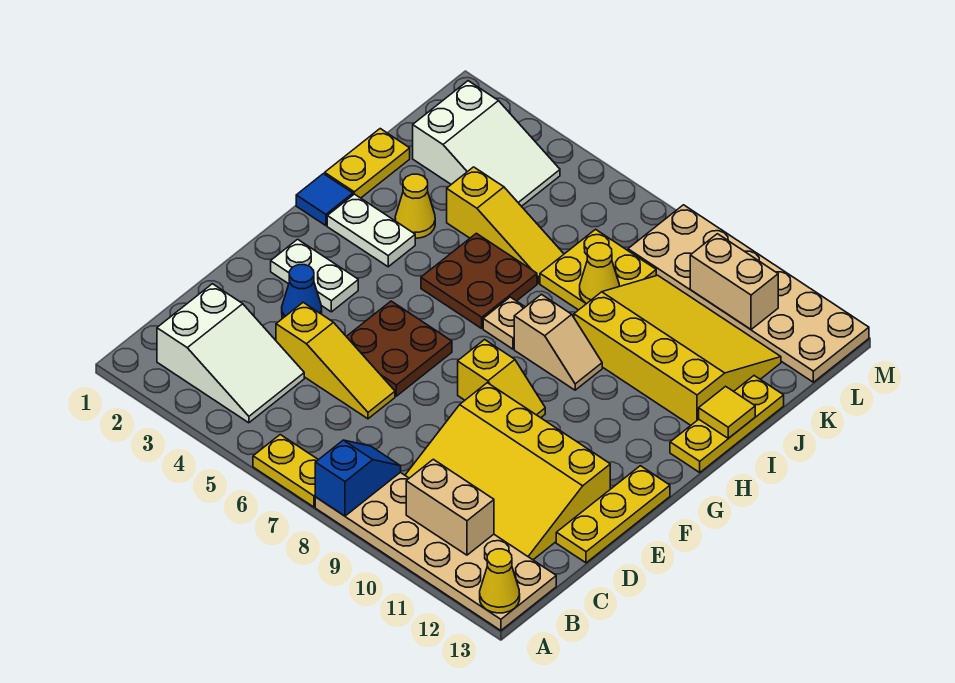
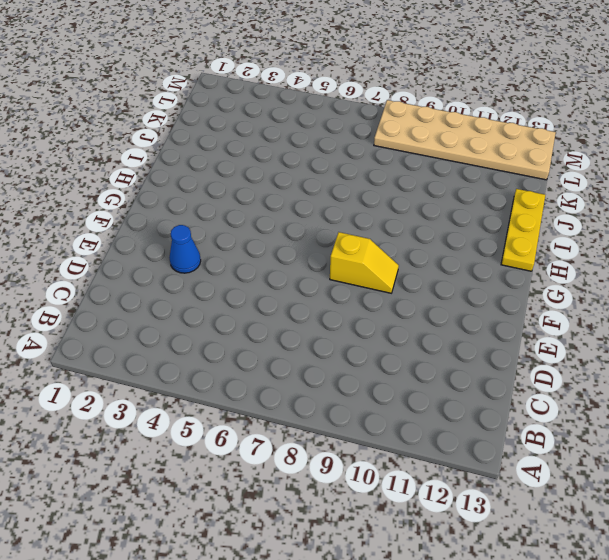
none -> yellow plate A6:A7 level 1
none -> tan plate A8:B13 level 1
none -> white slope B2:C4 level 1 top 2

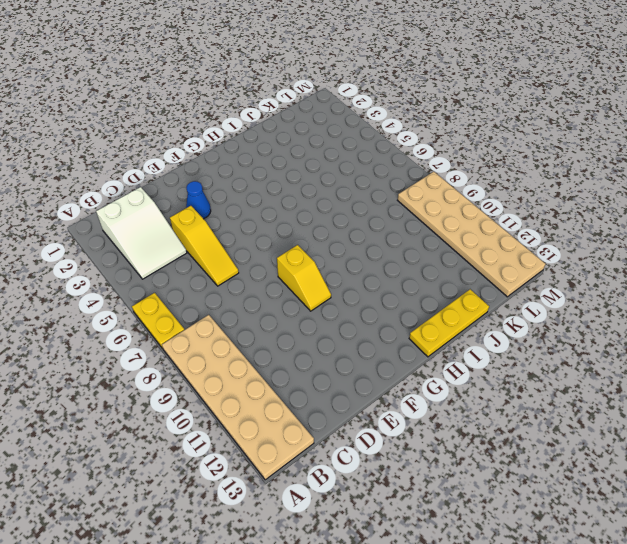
none -> yellow slope C9:E12 level 1 top E
none -> yellow plate D13:F13 level 1
none -> brown plate E5:F6 level 1

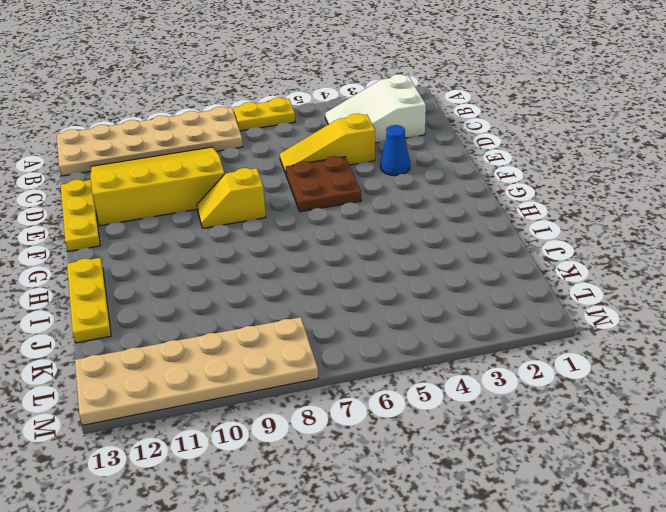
none -> white plate F2:F3 level 1
none -> blue tile H1 level 1
none -> white plate H2:H3 level 1

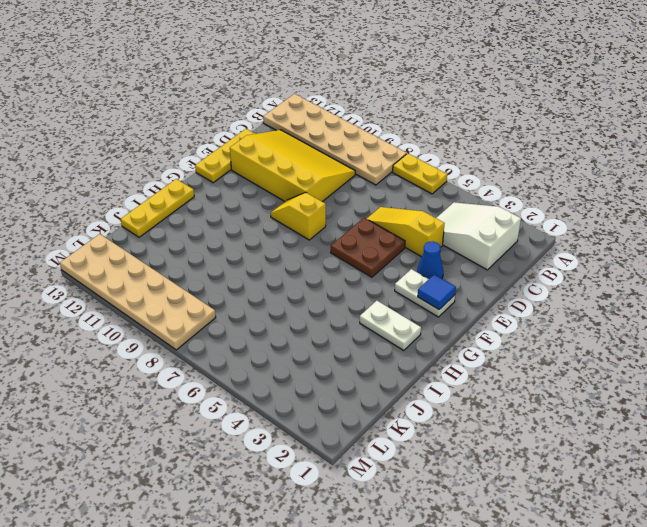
blue tile F2 level 2 -> blue tile H1 level 1
none -> brown plate H5:I6 level 1
none -> tan plate H7 level 1
none -> tan slope H8:H9 level 1 top 8

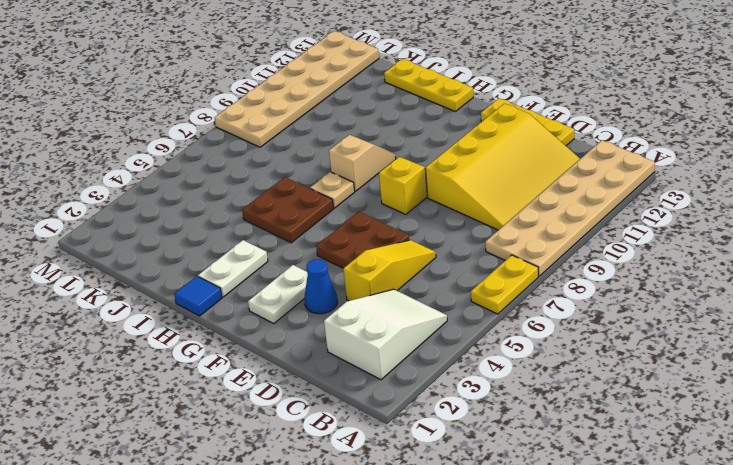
none -> yellow plate I1:J1 level 1
none -> yellow cone I3 level 1
none -> yellow slope I9:K12 level 1 top I

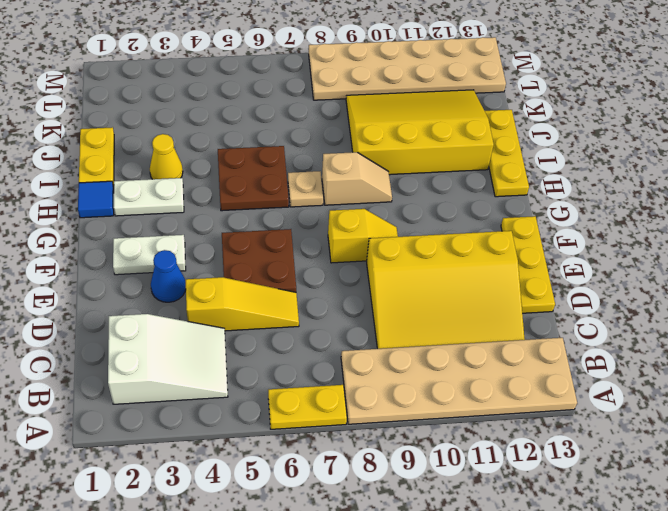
none -> yellow slope J4:J6 level 1 top 4
none -> yellow plate J7:K8 level 1
none -> white slope K2:L4 level 1 top 2

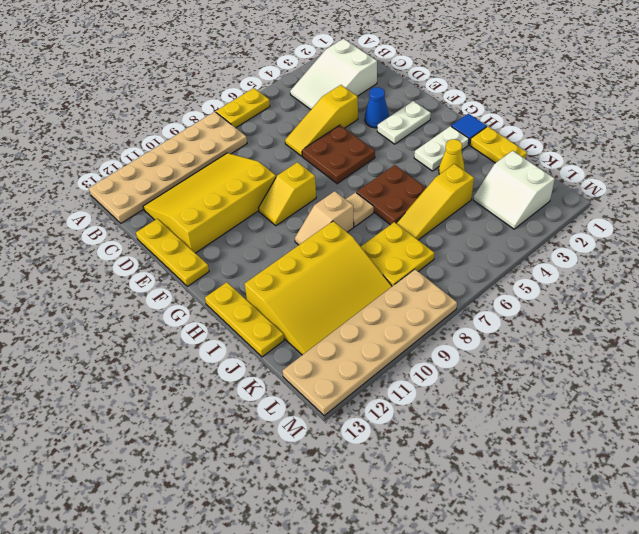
white slope K2:L3 level 1 top 2 -> white slope K2:L4 level 1 top 2
none -> blue slope A8:B8 level 2 top A
none -> yellow cone A13 level 2
none -> tan brick B10:B11 level 2

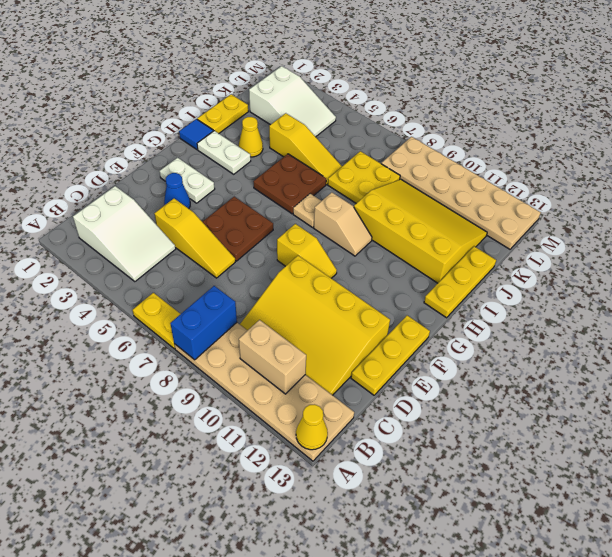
blue brick A8:B8 level 2 -> blue slope A8:B8 level 2 top A
none -> yellow tile I13 level 2
none -> yellow cone J8 level 2
none -> tan brick L10:L11 level 2

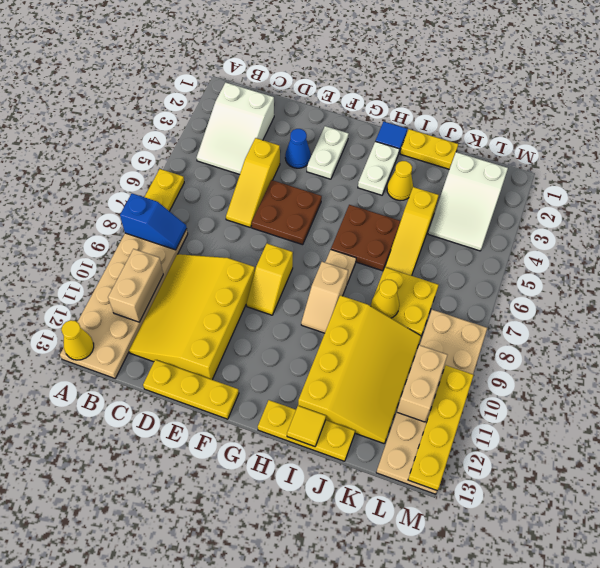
yellow plate M10:M13 level 2 -> none

